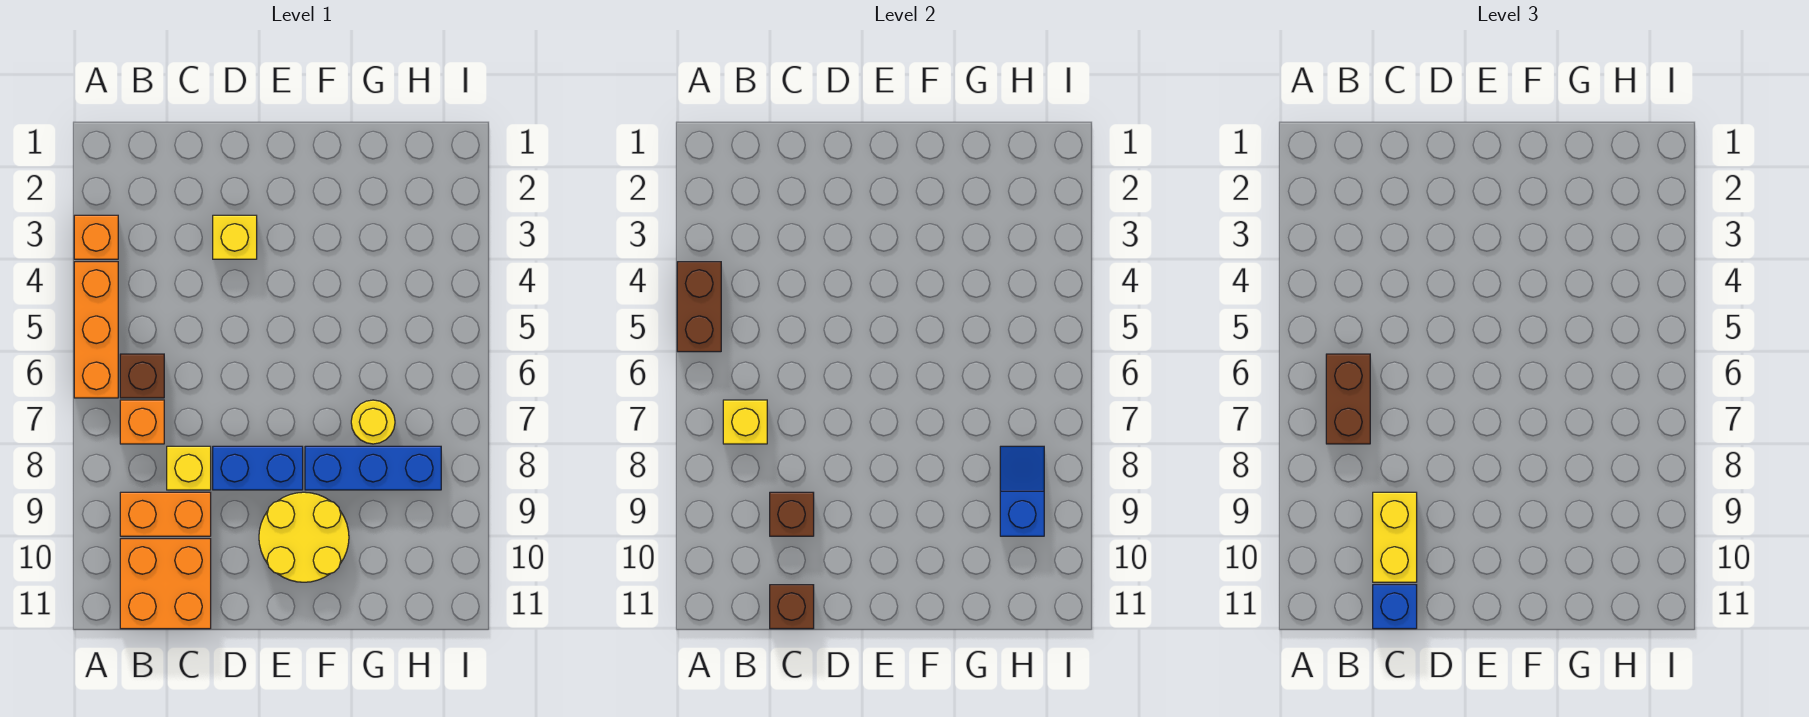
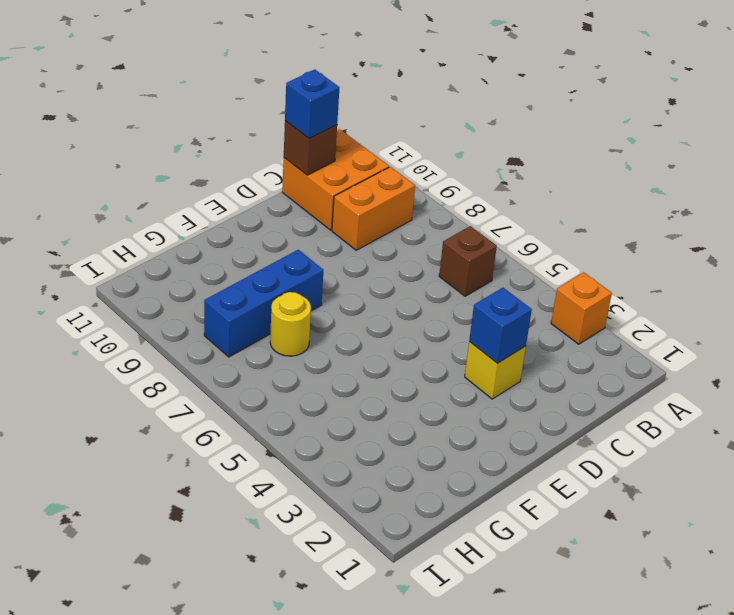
blue brick D3 level 2 -> none
none -> orange brick A4:A6 level 1
none -> orange brick B7 level 1
none -> yellow brick C8 level 1

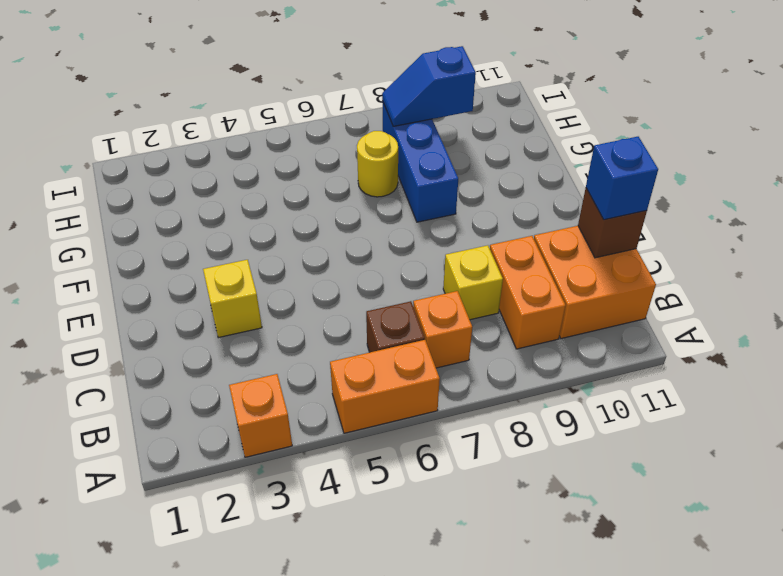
orange brick A5:A6 level 1 -> orange brick A4:A6 level 1
none -> blue brick D8:E8 level 1
none -> yellow round brick E9:F10 level 1
none -> brown brick A4:A5 level 2

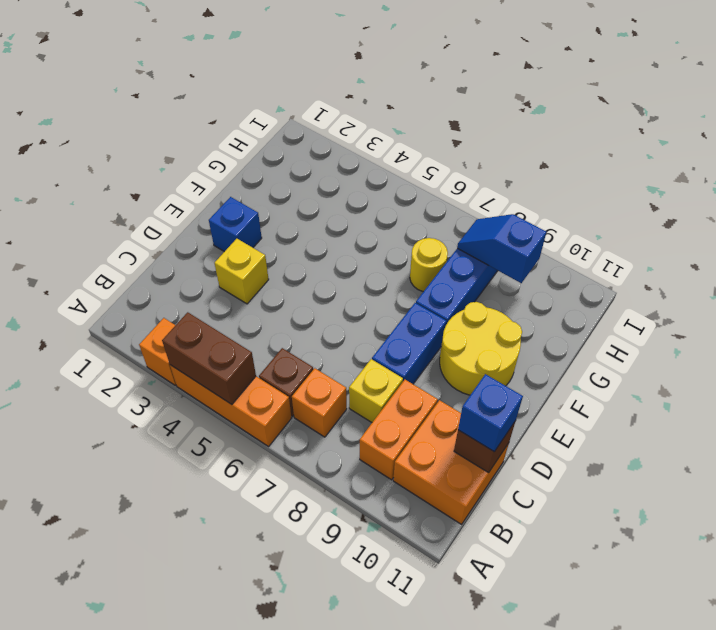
blue brick E2 level 1 -> none
none -> yellow brick B7 level 2
none -> brown brick C9 level 2
none -> brown brick B6:B7 level 3

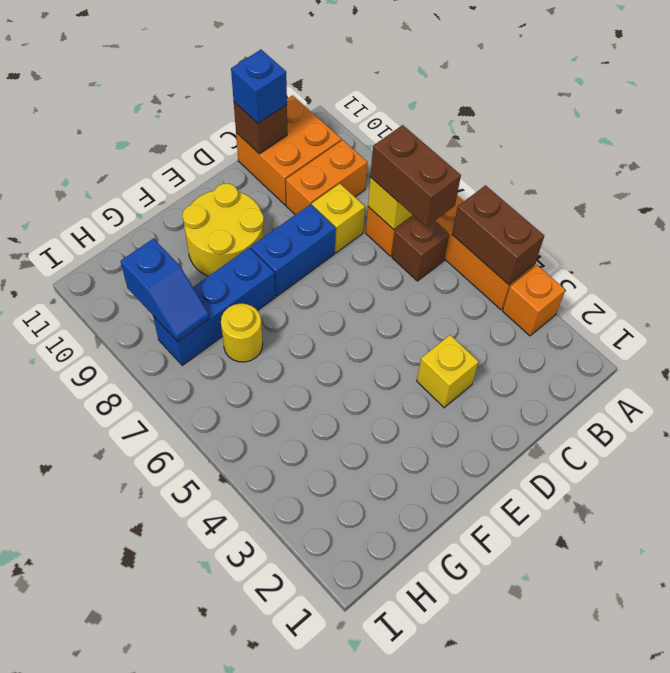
none -> brown brick C9 level 2
none -> yellow brick C9:C10 level 3

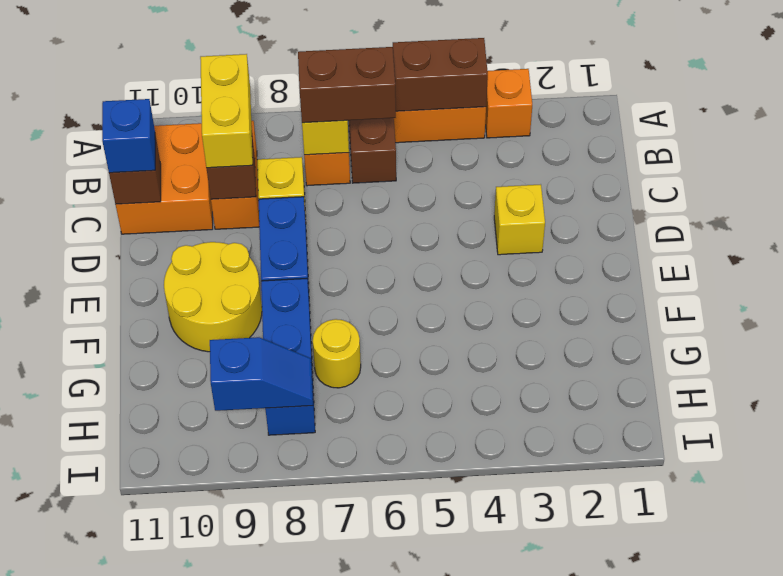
yellow brick B9:C9 level 3 -> yellow brick C9:C10 level 3

